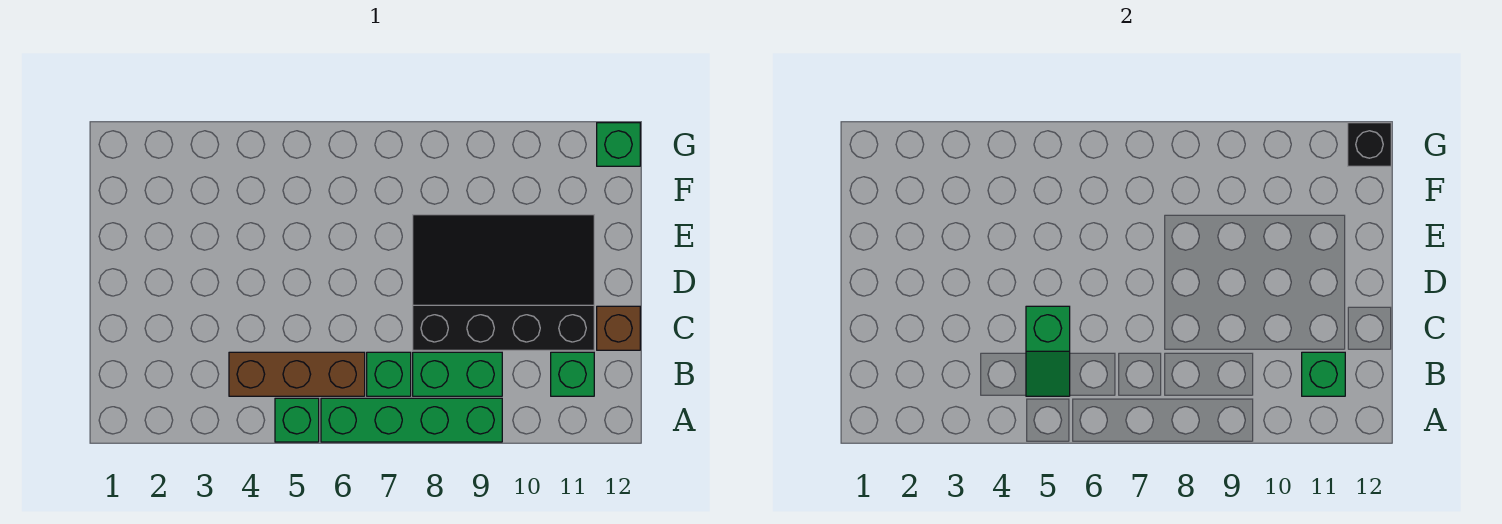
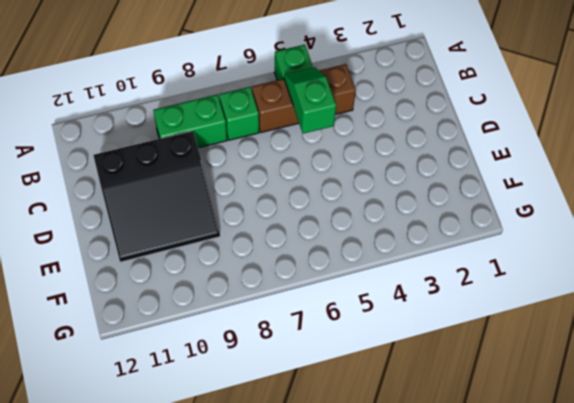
black slope C9:E11 level 1 top C -> black slope C8:E11 level 1 top C
none -> green brick A6:A9 level 1
none -> green brick B11 level 1
none -> brown brick C12 level 1

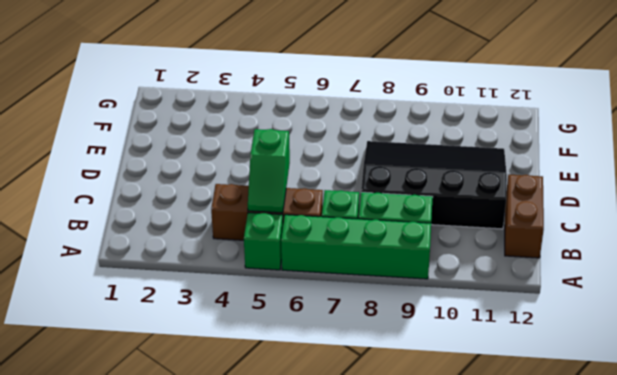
brown brick B12:C12 level 1 -> brown brick C12 level 1
none -> green brick B11 level 1
none -> green brick G12 level 1
none -> green brick B11 level 2

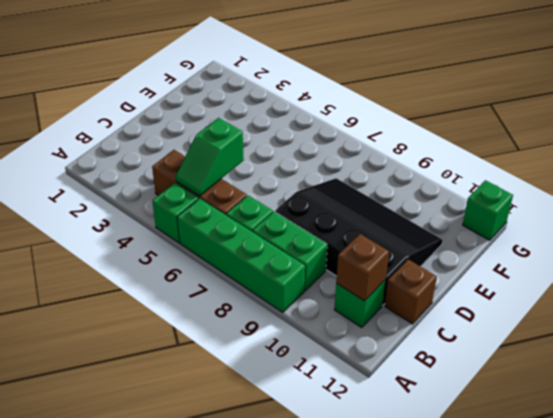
brown brick B11 level 2 -> green brick B11 level 2
none -> black brick G12 level 2

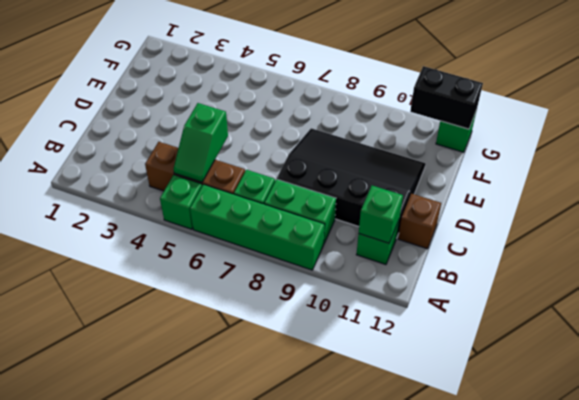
black brick G11:G12 level 2 -> black brick G12 level 2

